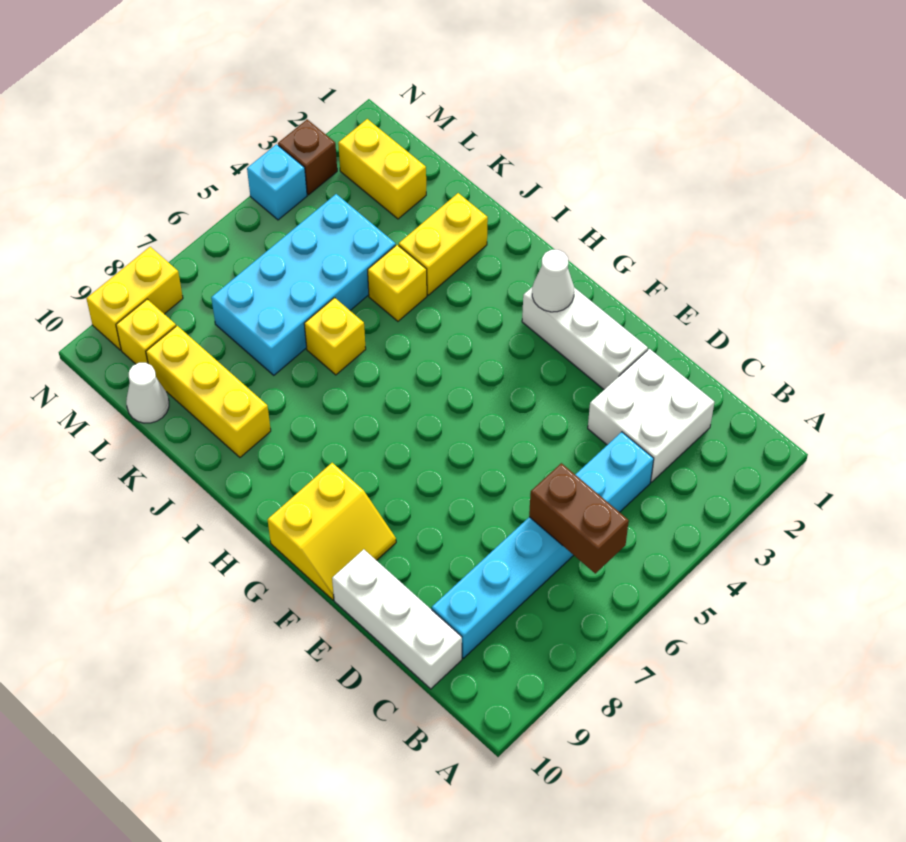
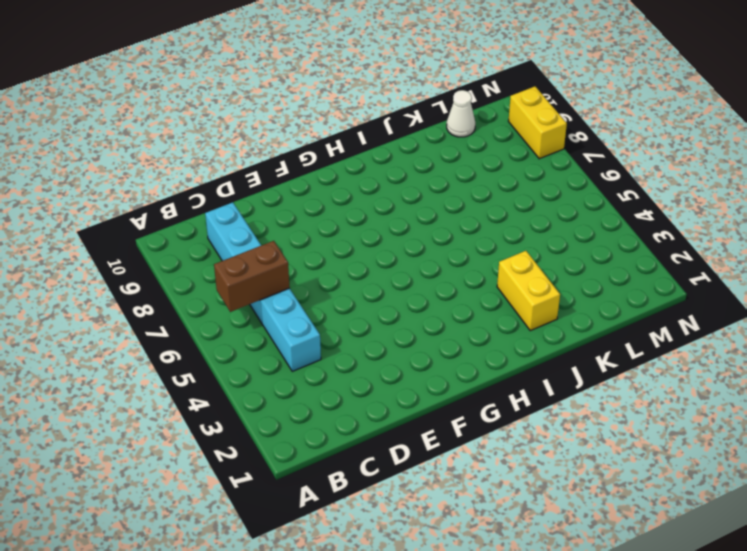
none -> white brick C2:D3 level 1
none -> white brick C10:E10 level 1
none -> white brick E2:G2 level 1

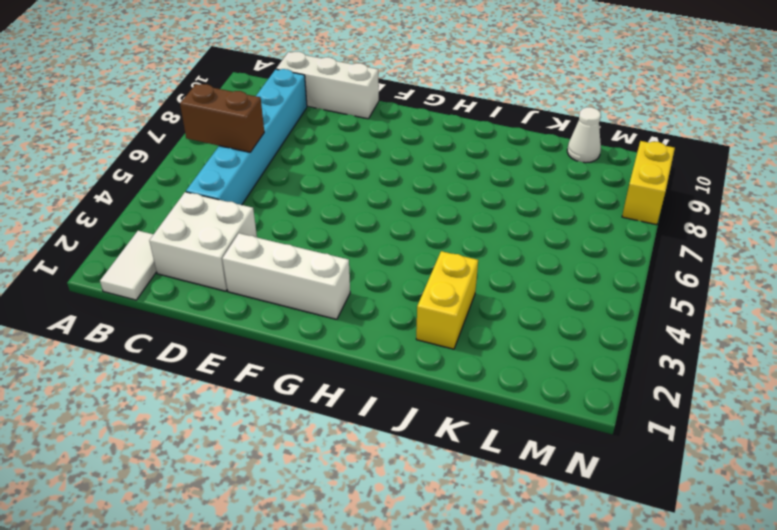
white tile B1:B2 level 1 -> none
none -> yellow slope F9:G10 level 1 top G
none -> yellow brick J4 level 1
none -> yellow brick J6 level 1

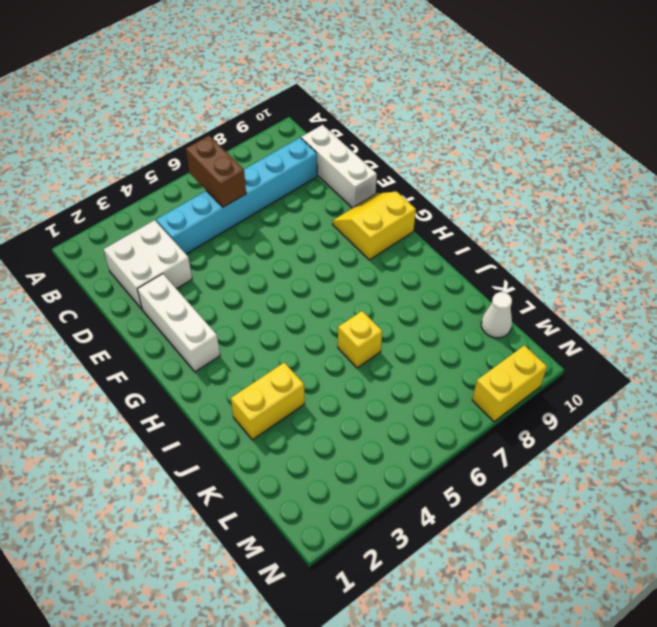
none -> yellow brick J4 level 1
none -> yellow brick J9:L9 level 1
none -> cyan brick K4:L7 level 1

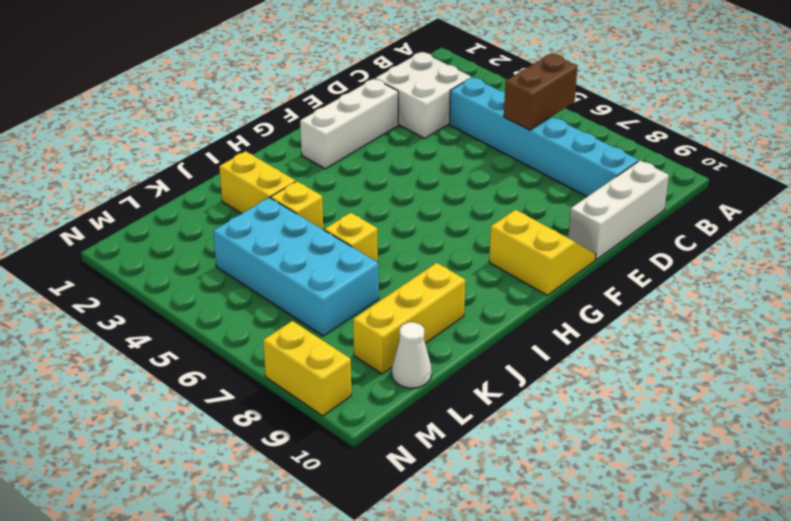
none -> yellow brick L2:M2 level 1
none -> yellow brick M9 level 1
none -> brown brick N3 level 1

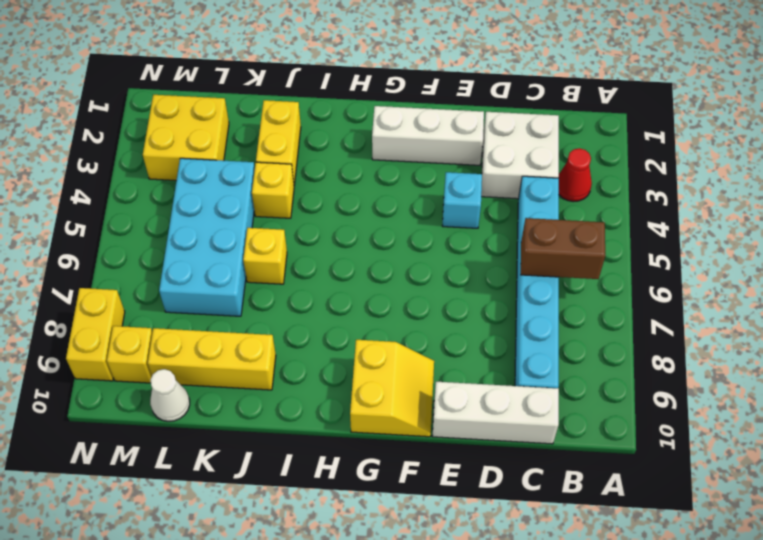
red cone B3 level 1 -> none
cyan brick E4 level 1 -> cyan brick N4 level 1
yellow brick L2:M3 level 1 -> yellow brick L2:M2 level 1
none -> brown brick N3 level 1
none -> white cone G2 level 2

